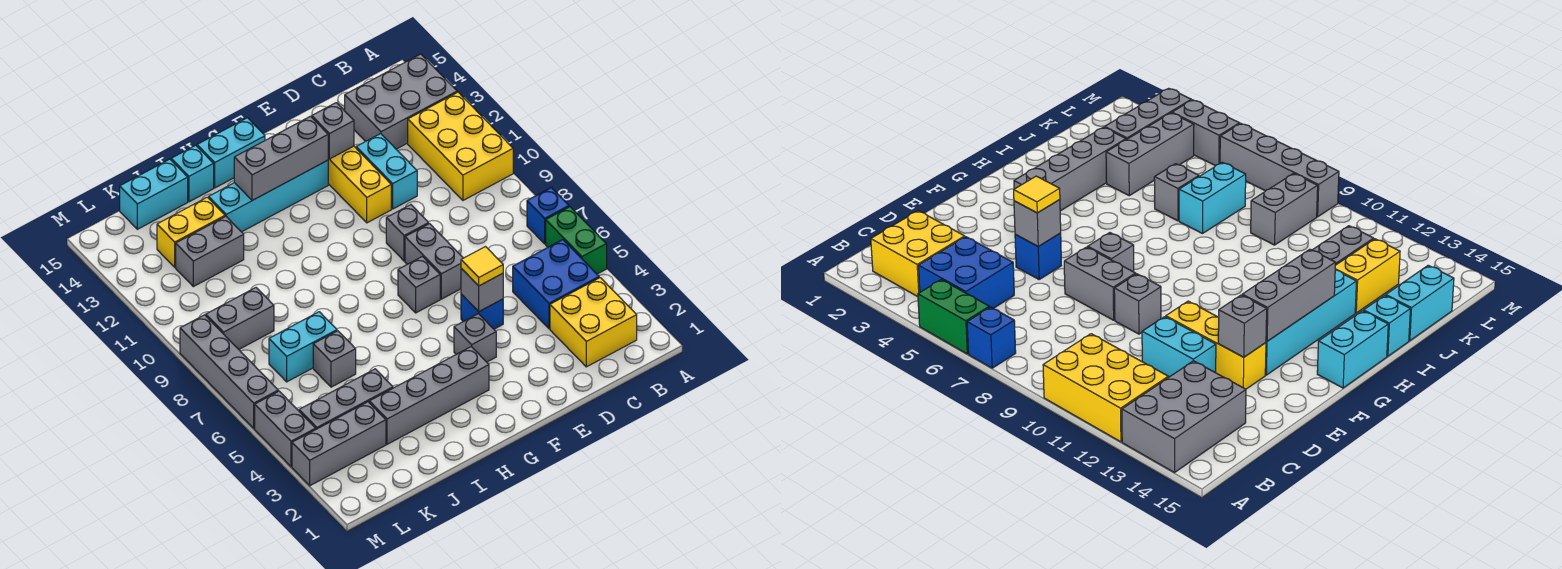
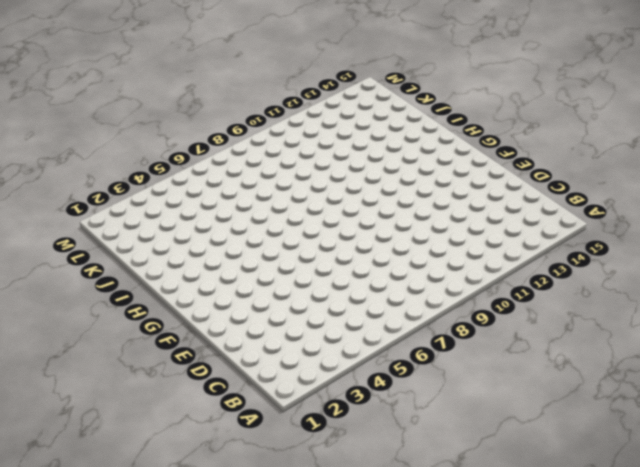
none -> green brick A5:A6 level 1
none -> blue brick A7 level 1
none -> yellow brick A10:B12 level 1
none -> grey brick A13:C14 level 1

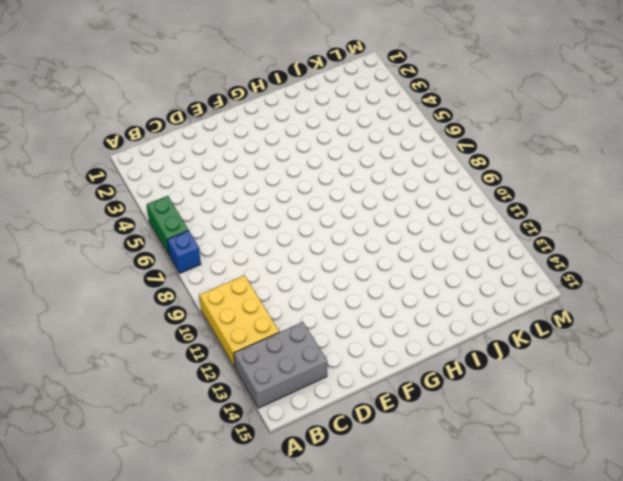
none -> yellow brick B2:C3 level 1
none -> blue brick B4:C5 level 1
none -> cyan brick D11:D12 level 1
none -> blue brick E5 level 1

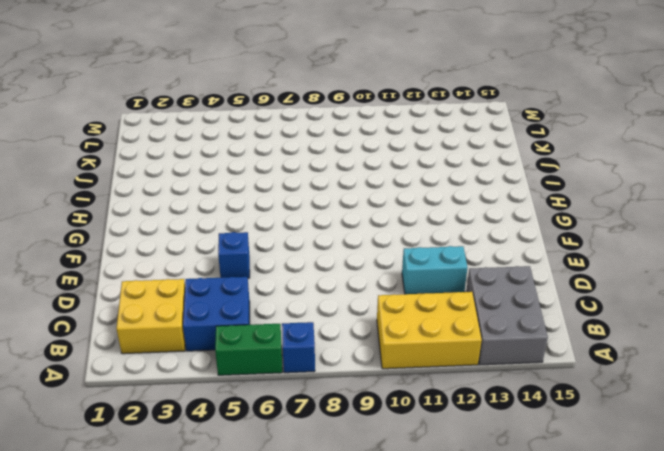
none -> grey brick E7:E8 level 1
none -> grey brick E9 level 1
none -> yellow brick E11:E13 level 1
none -> grey brick F4 level 1

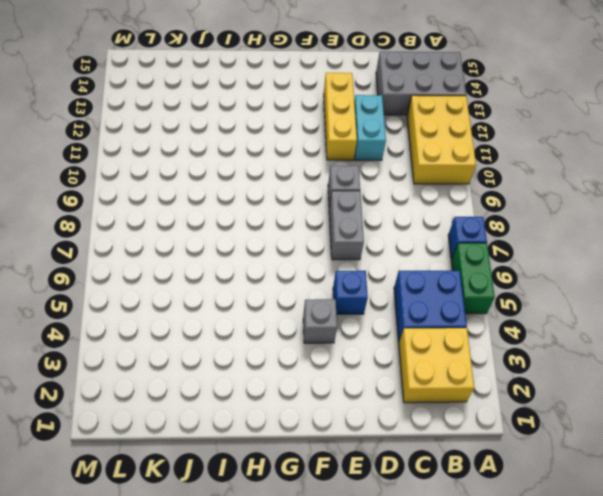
none -> grey brick F7 level 1
none -> cyan brick F13:I13 level 1
none -> grey brick G3:J3 level 1
none -> cyan brick G15:H15 level 1

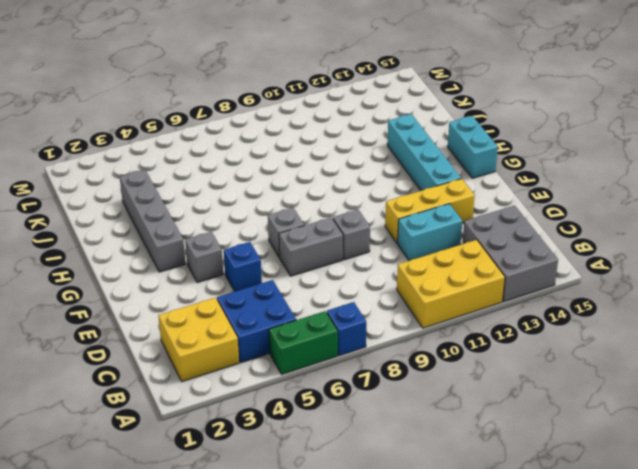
none -> cyan brick I15 level 1
none -> grey brick J4:L4 level 1
none -> grey brick J6 level 1
none -> cyan brick J7:K7 level 1

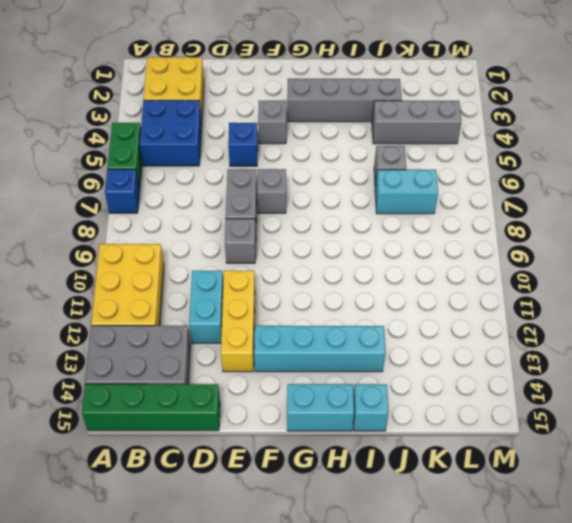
green brick A15:D15 level 1 -> none
none -> grey brick J12:K12 level 1
none -> yellow brick J13:K13 level 1
none -> cyan brick J15:K15 level 1
none -> grey brick K3:M3 level 1

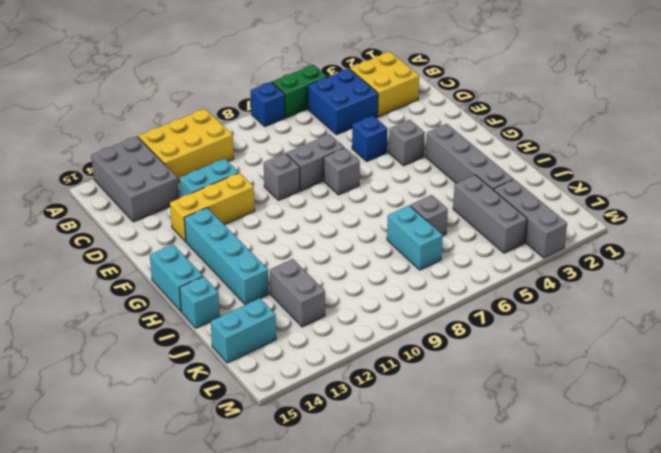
cyan brick K14:K15 level 1 -> cyan brick J15:K15 level 1
none -> yellow brick J13:K13 level 1
none -> grey brick K9:L9 level 1
none -> grey brick M4:M5 level 1
none -> grey brick M6:M9 level 1

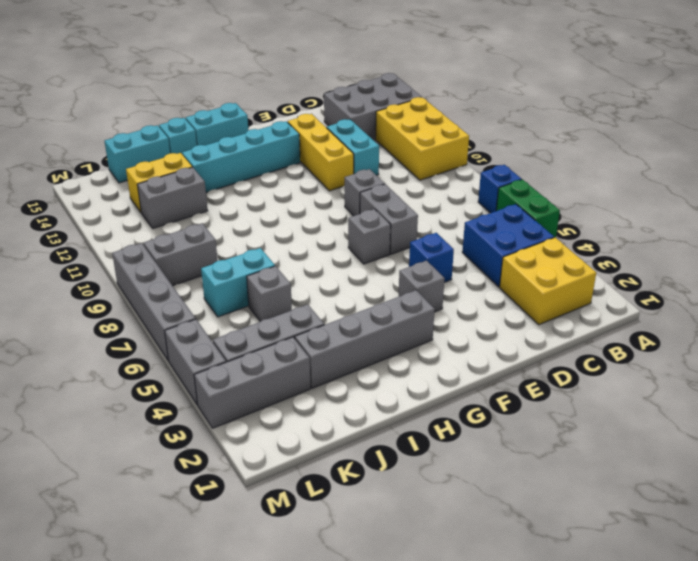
none -> grey brick E5 level 2
none -> grey brick E13 level 2
none -> grey brick F13:H13 level 2
none -> yellow tile E5 level 3

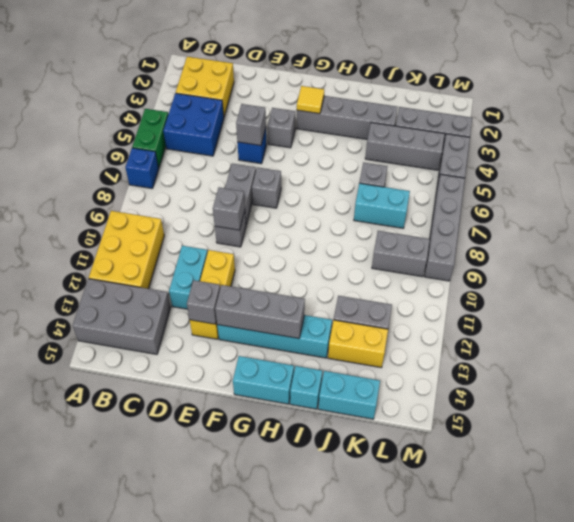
grey brick E9 level 2 -> none
yellow tile G3 level 2 -> yellow tile E5 level 3

